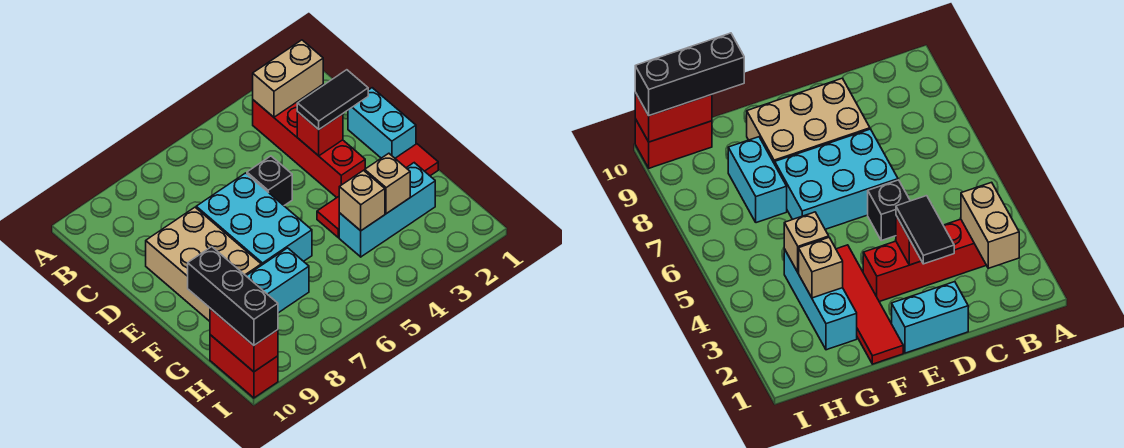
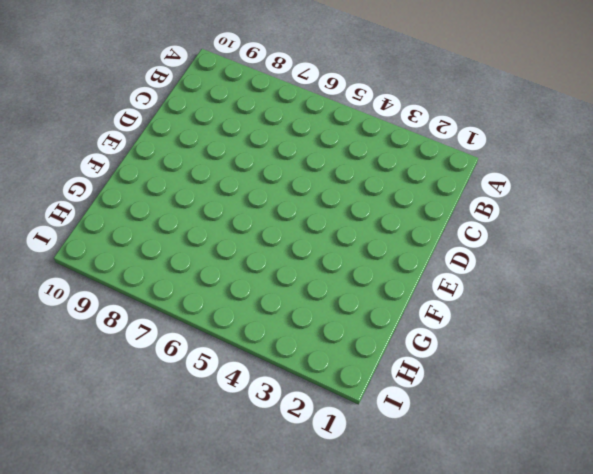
none -> red brick B3:E3 level 1
none -> cyan brick D1:E1 level 1
none -> black brick D5 level 1

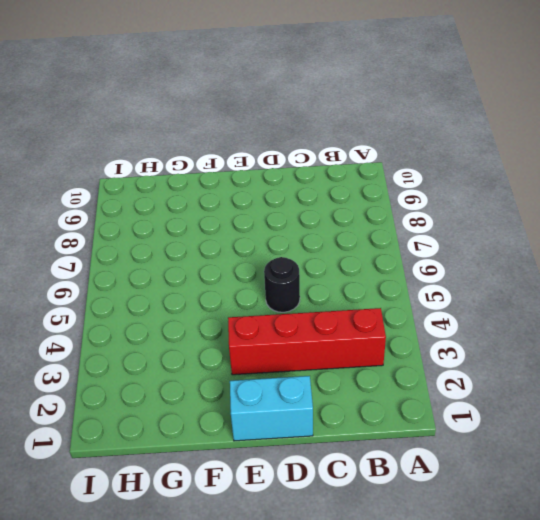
black round brick D5 level 1 -> black brick D5 level 1
none -> cyan brick D6:F7 level 1
none -> tan brick D8:F9 level 1
none -> red tile F1:F4 level 1

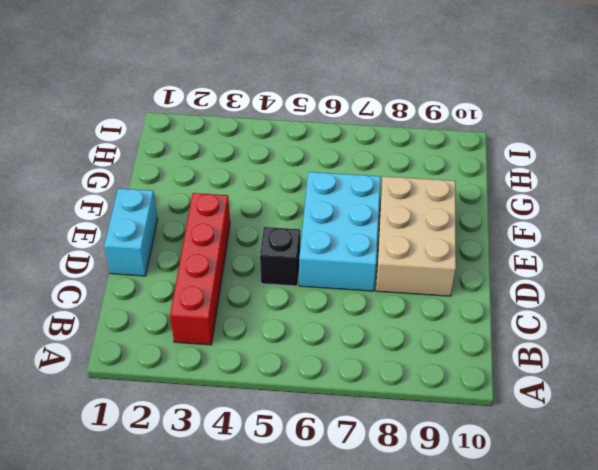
none -> red tile F1:F4 level 1
none -> cyan brick G2:G4 level 1
none -> cyan brick G7:G8 level 1

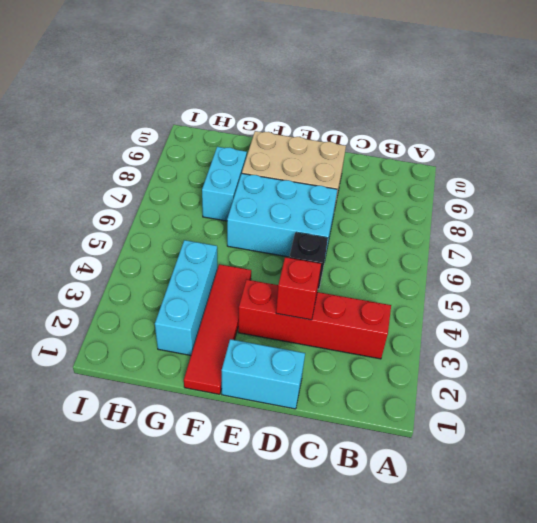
none -> red brick H10:I10 level 1
none -> tan brick B2:B3 level 2
none -> tan brick G3 level 2

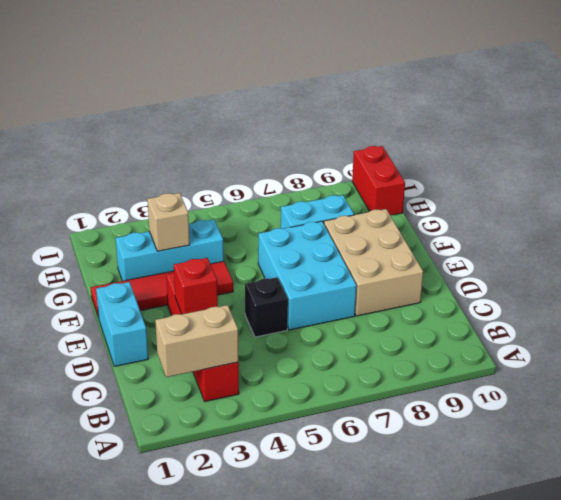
none -> tan brick G4 level 2
none -> red brick H10:I10 level 2
none -> black tile D2:D3 level 3

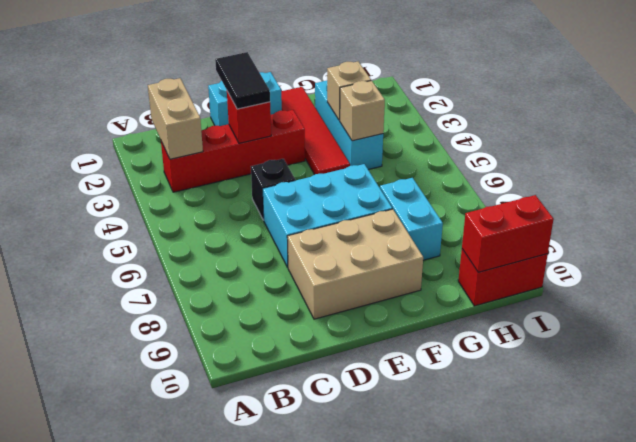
none -> black brick G10:I10 level 3

